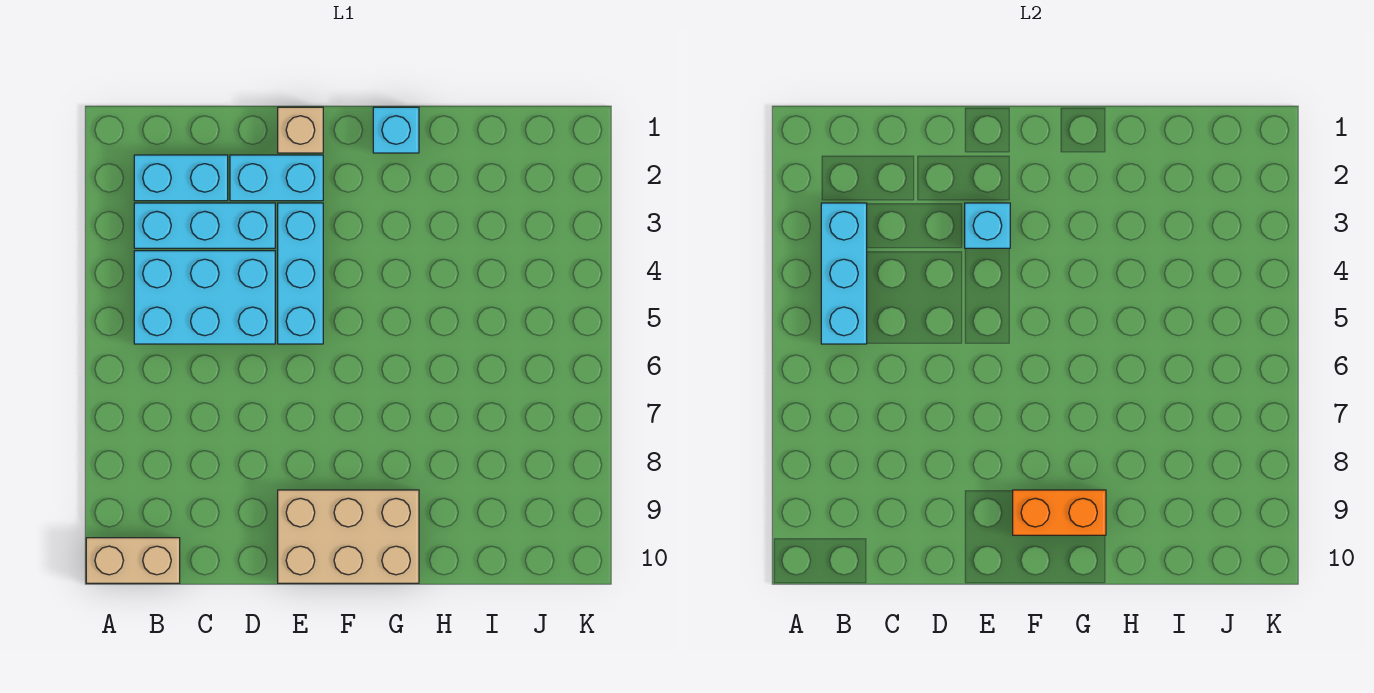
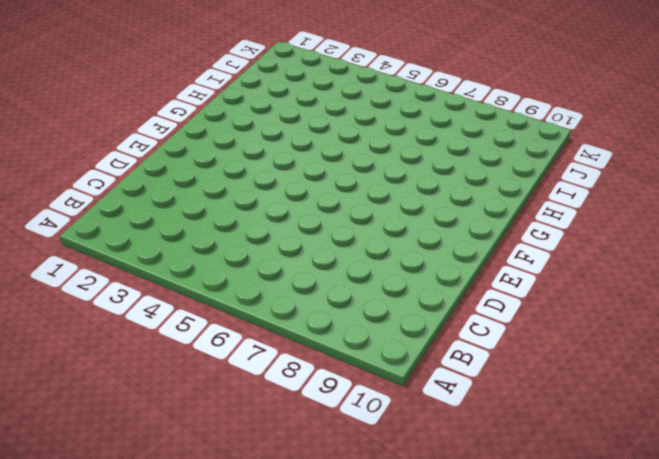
none -> tan brick A10:B10 level 1
none -> cyan brick B2:C2 level 1
none -> cyan brick B3:D3 level 1

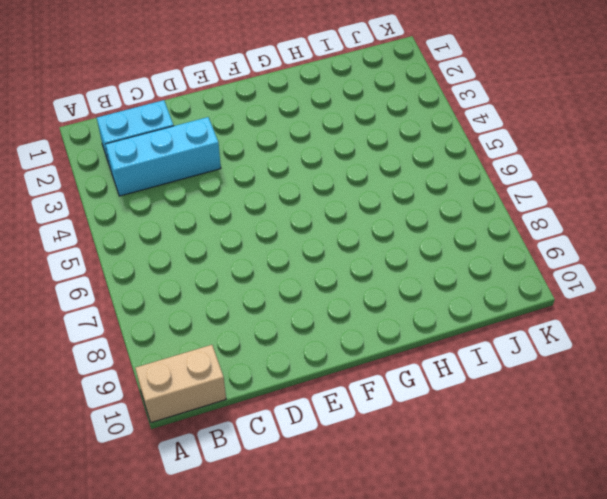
none -> cyan brick B4:D5 level 1
none -> cyan brick D2:E2 level 1
none -> tan brick E1 level 1

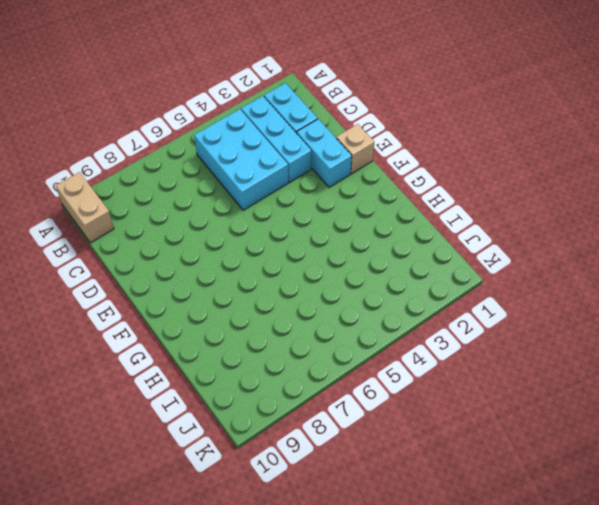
none -> cyan brick E3:E5 level 1
none -> tan brick E9:G10 level 1
none -> cyan brick G1 level 1

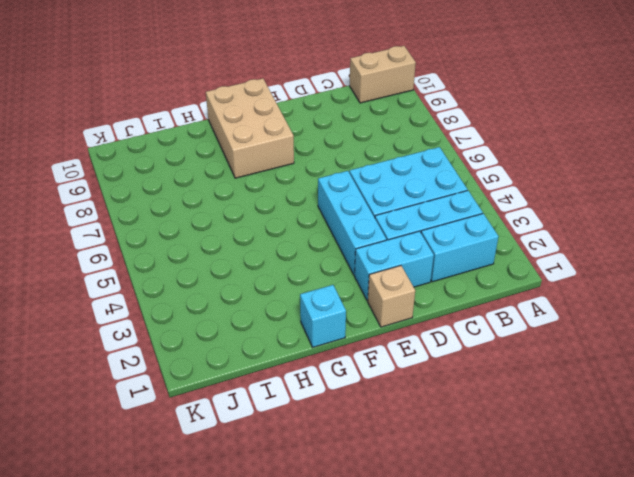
tan brick F8:G10 level 1 -> tan brick E9:G10 level 1
none -> cyan brick B3:B5 level 2
none -> cyan brick E3 level 2
none -> orange brick F9:G9 level 2

